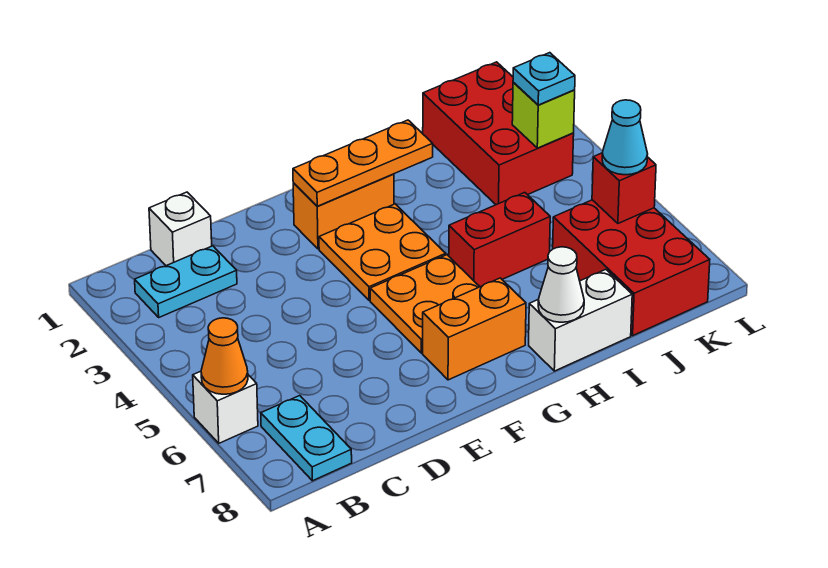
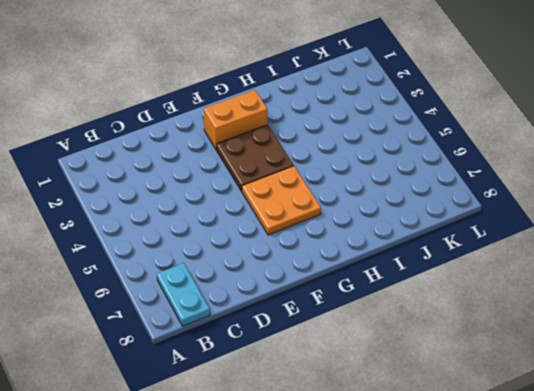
brown plate F3:G4 level 1 -> orange plate F3:G4 level 1
none -> white brick A6 level 1
none -> cyan plate B2:C2 level 1
none -> white brick C1 level 1

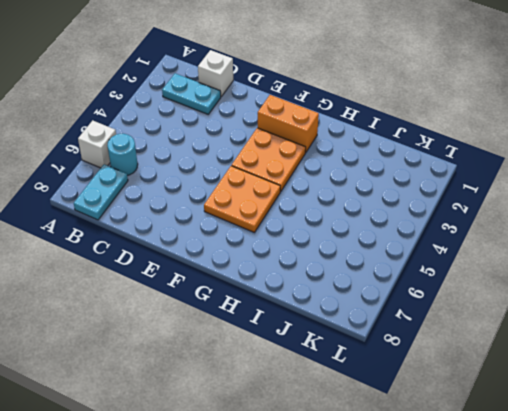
cyan round brick B6 level 1 -> none
none -> orange brick F7:G7 level 1
none -> red brick H5:I5 level 1
none -> white brick H8:I8 level 1

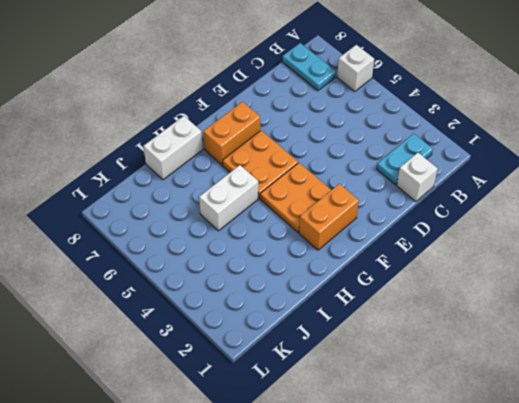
white brick H5:I5 level 1 -> red brick H5:I5 level 1
none -> red brick J1:K3 level 1
none -> red brick J6:K8 level 1
none -> orange cone A6 level 2

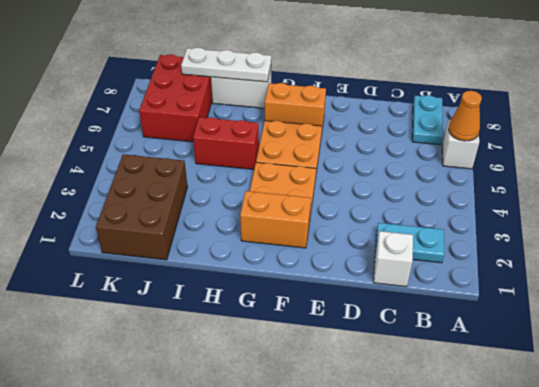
white plate H8:J8 level 2 -> white cone H8 level 2
brown brick J1:K3 level 1 -> red brick J1:K3 level 1
none -> orange plate F2:H2 level 2
none -> lime brick K3 level 2
none -> red brick K6 level 2

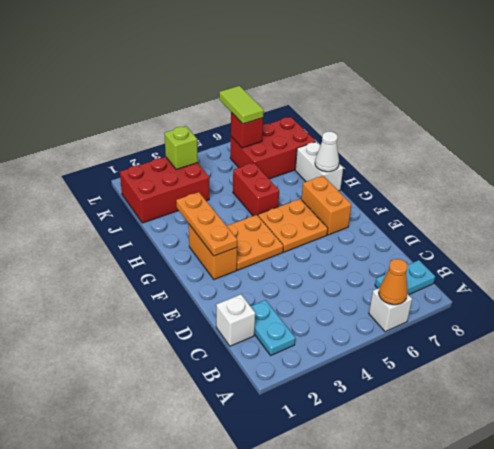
lime tile K6:L6 level 3 -> cyan cone K6 level 3
none -> cyan plate K3 level 3

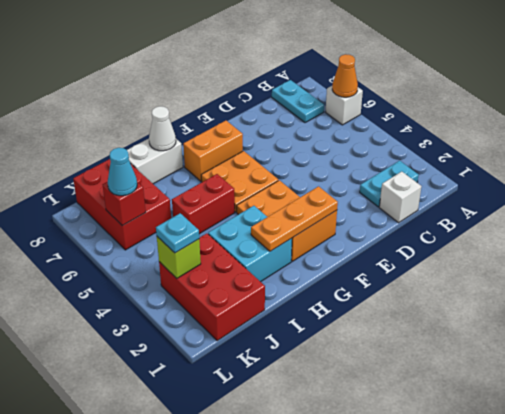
cyan brick H2:I3 level 1 -> none

